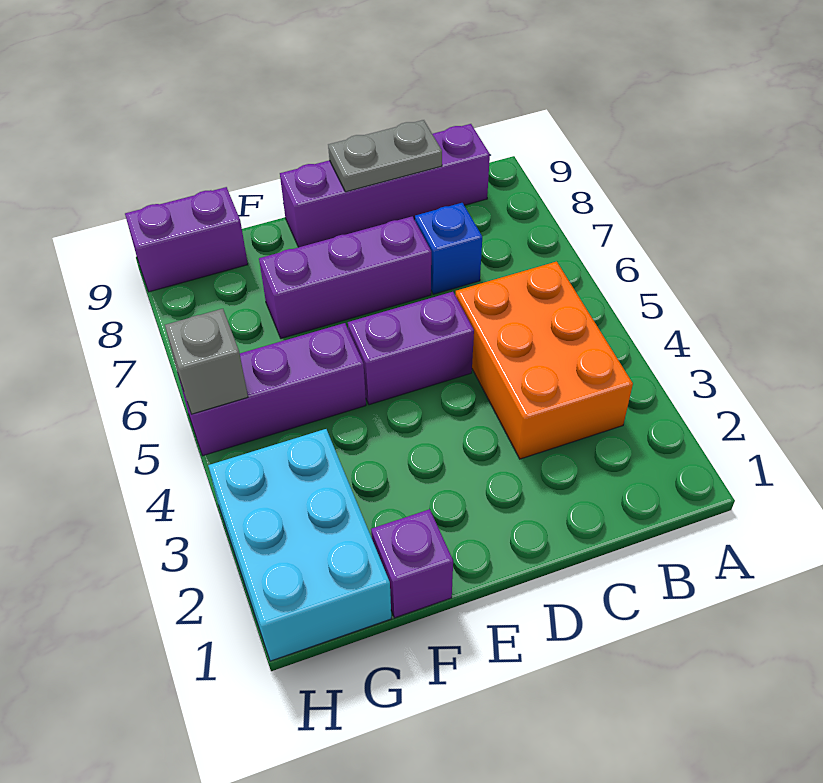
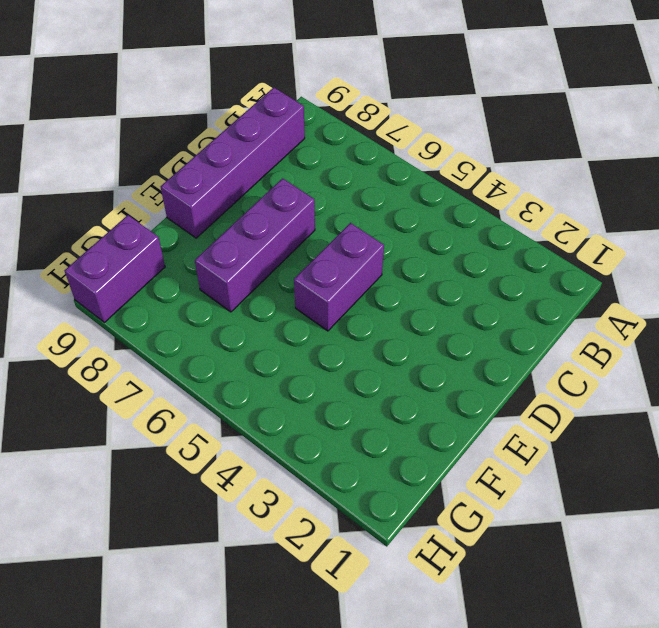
none -> orange brick B3:C5 level 1
none -> blue brick C7 level 1

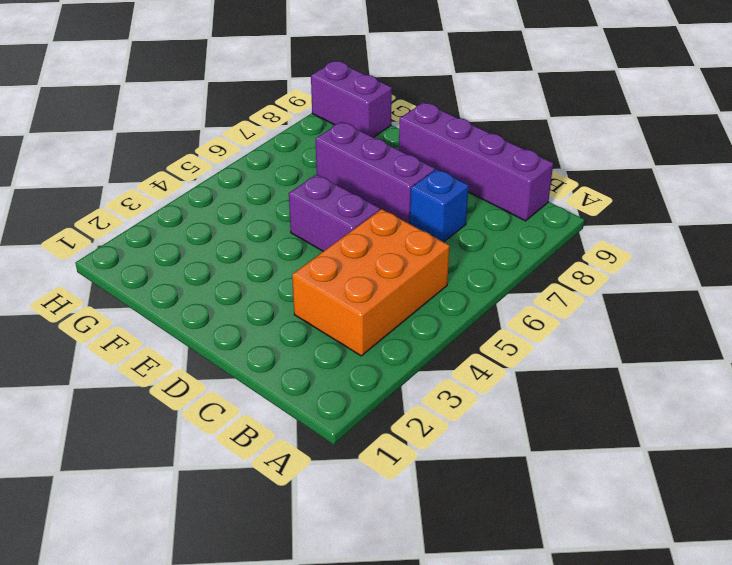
none -> purple brick F1 level 1
none -> purple brick F5:H5 level 1

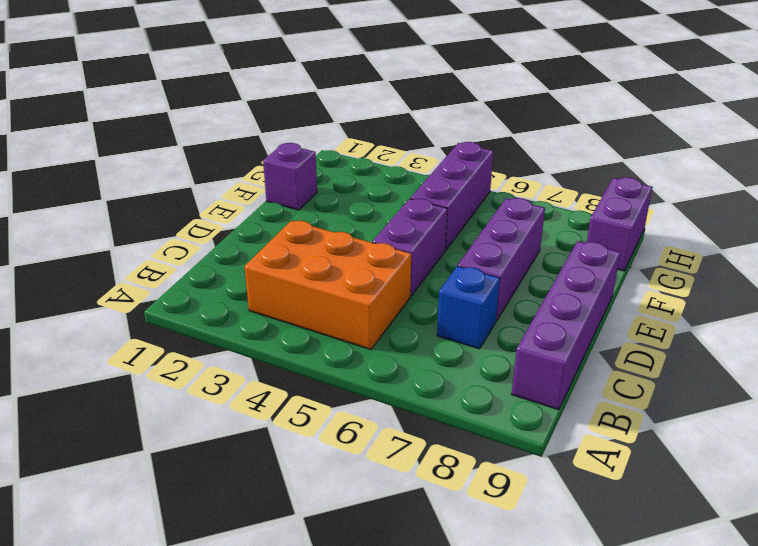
none -> cyan brick G1:H3 level 1
none -> grey plate C9:D9 level 2

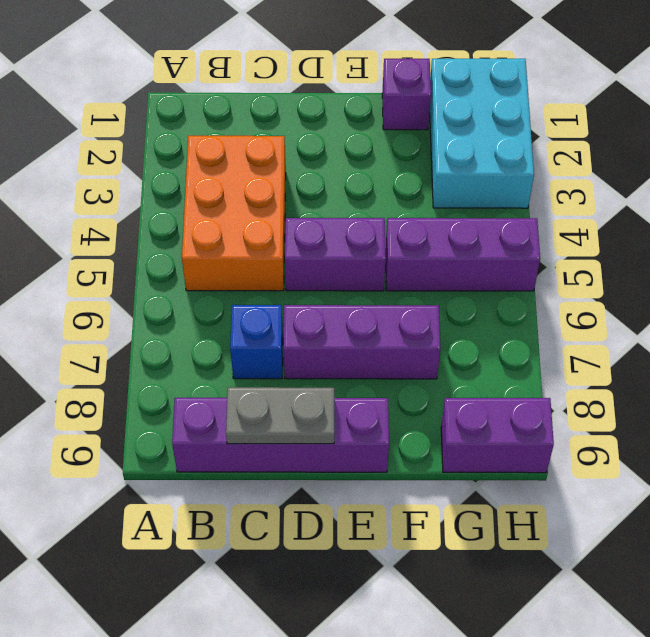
none -> grey brick H5 level 2

